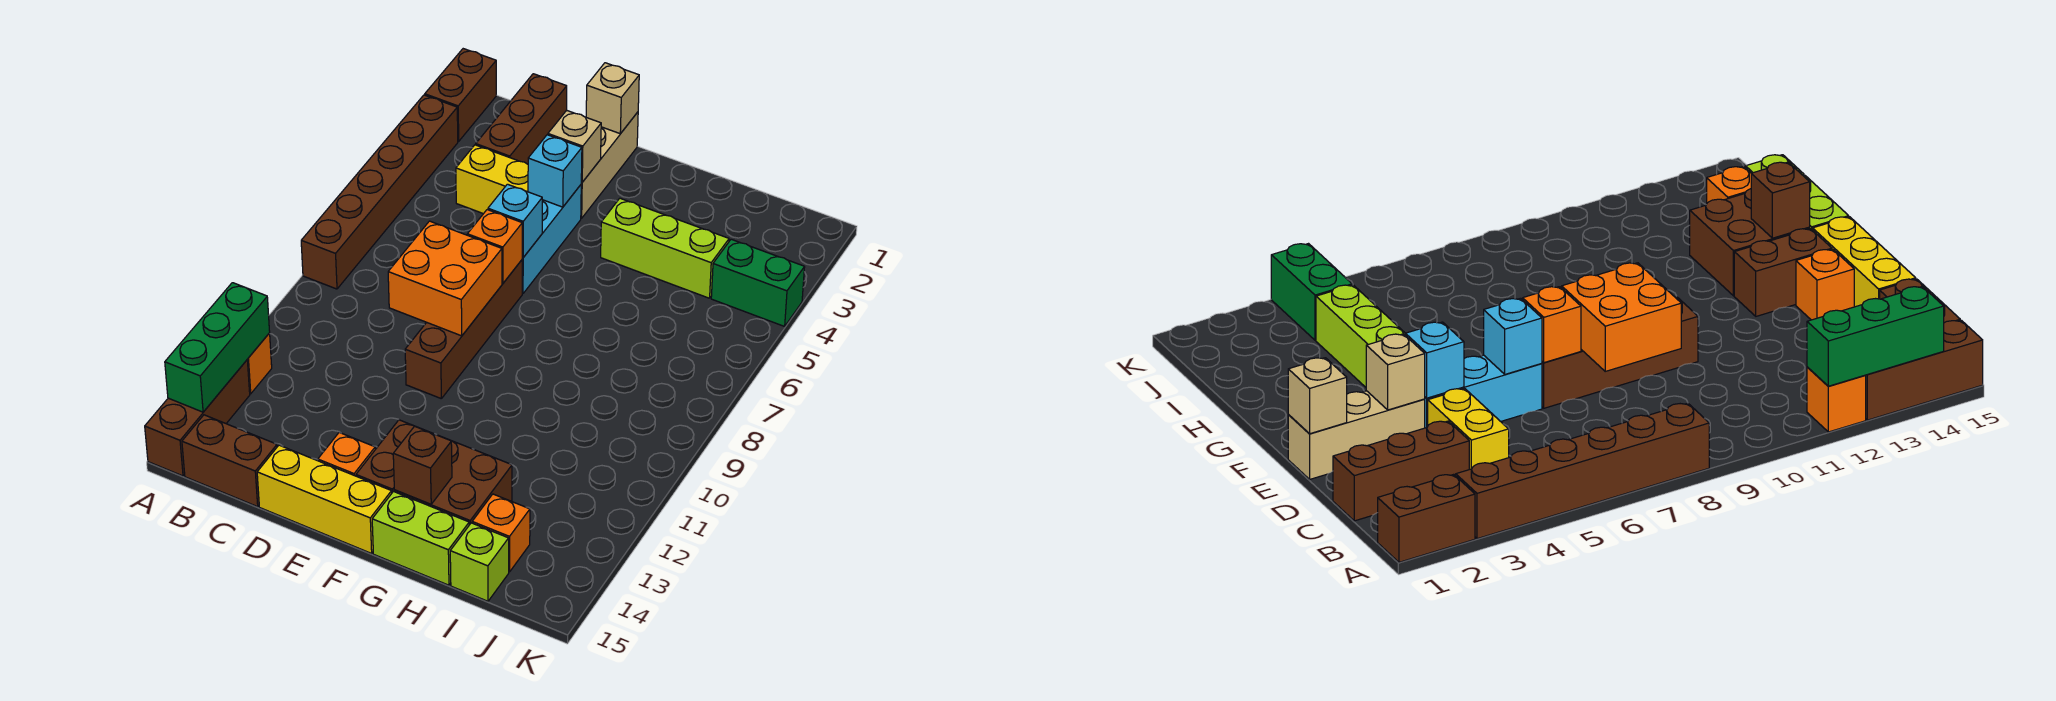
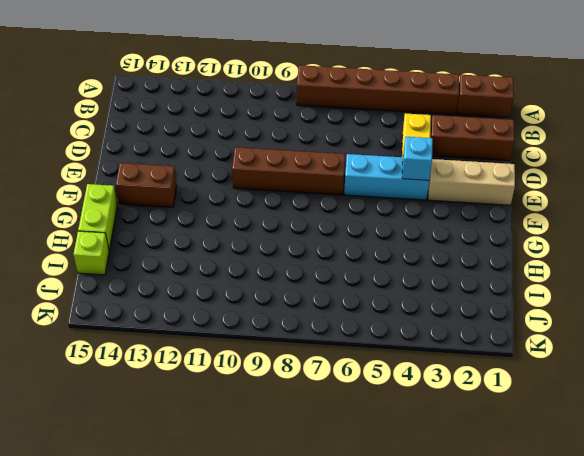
none -> orange brick A12 level 1
none -> brown brick A13:A15 level 1
none -> brown brick B15:C15 level 1

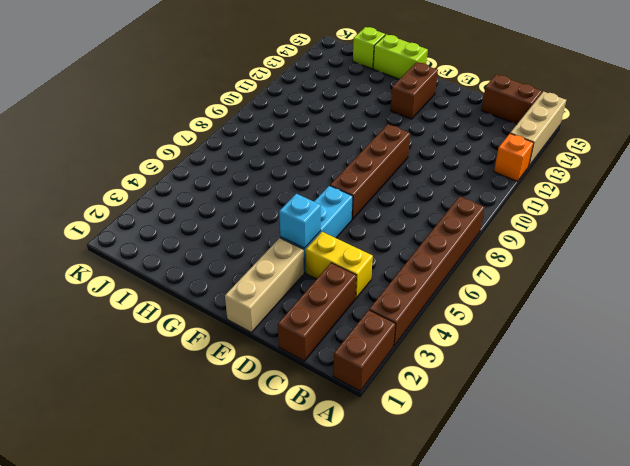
tan brick A13:A15 level 1 -> brown brick A13:A15 level 1
none -> yellow brick D15:F15 level 1
none -> orange brick E14 level 1
none -> lime brick G4:I4 level 1

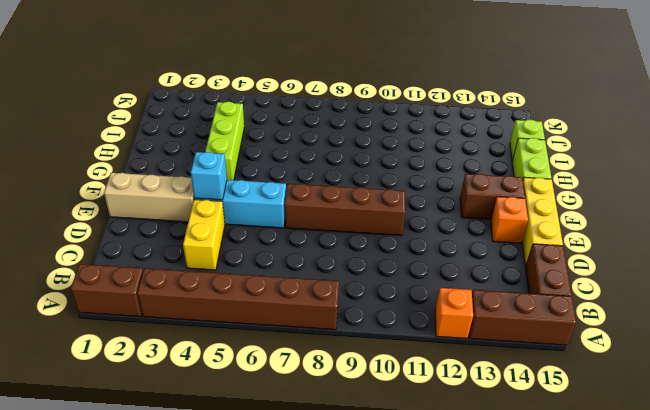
none -> brown brick C1:C3 level 1
none -> brown brick G13:H14 level 1
none -> orange brick I14 level 1

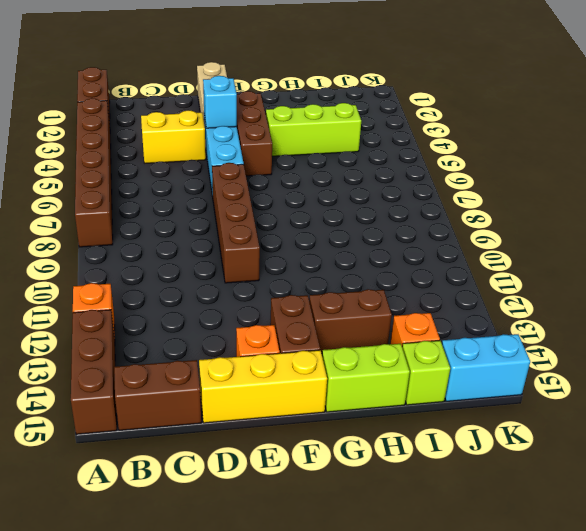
brown brick F3:F5 level 1 -> brown brick C1:C3 level 1
brown brick G13:H13 level 1 -> brown brick G13:H14 level 1
cyan brick J15:K15 level 1 -> none
none -> green brick J4:K4 level 1
none -> green brick A12:A14 level 2
none -> orange brick D8:E9 level 2

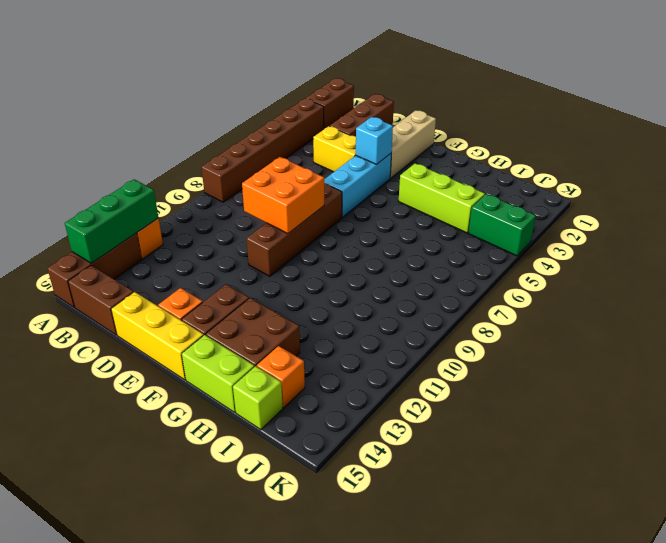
none -> tan brick E1 level 2
none -> tan brick E3 level 2
none -> cyan brick E6 level 2

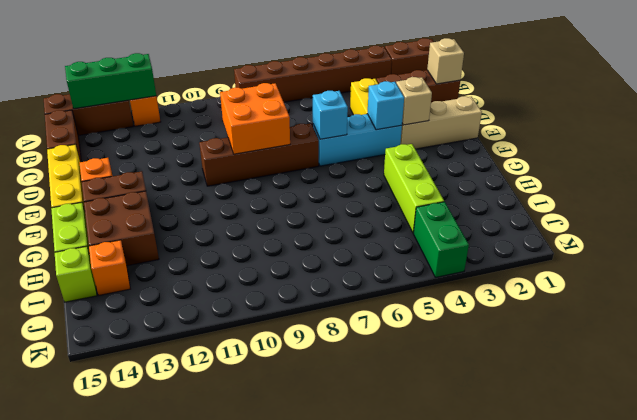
tan brick C1 level 2 -> tan brick E1 level 2
none -> orange brick E7 level 2
none -> brown brick G14 level 2

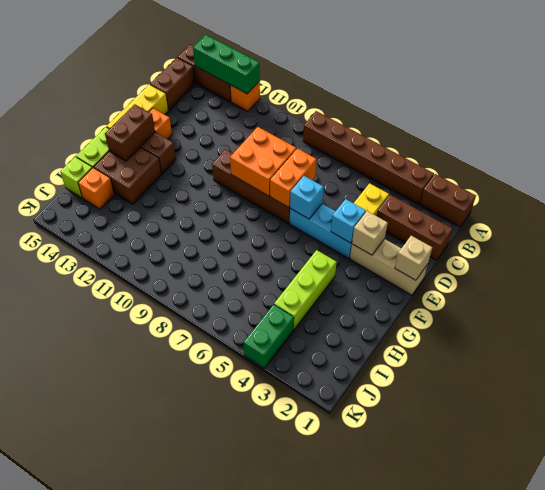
orange brick D7:E7 level 2 -> orange brick E7 level 2
brown brick F14:G14 level 2 -> brown brick G14 level 2

